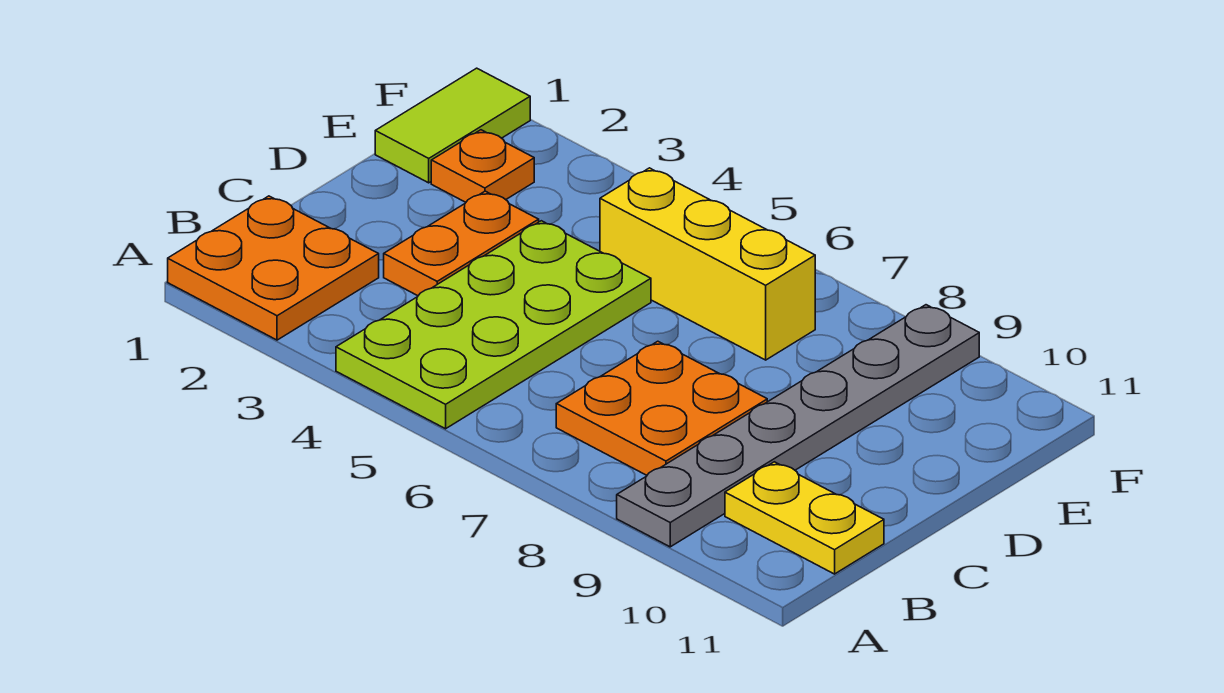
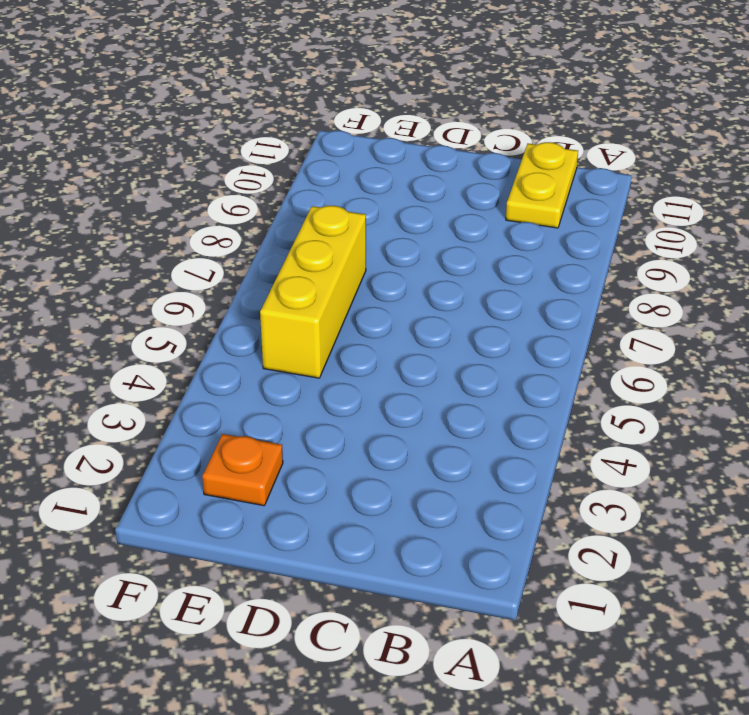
none -> orange plate A1:B2 level 1
none -> lime plate A4:D5 level 1

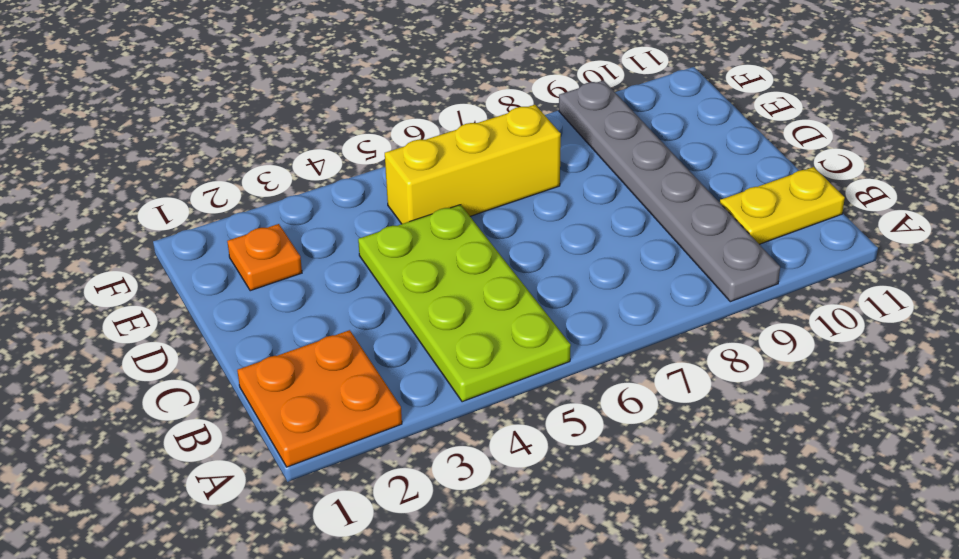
none -> orange plate B7:C8 level 1
none -> orange plate C3:D3 level 1

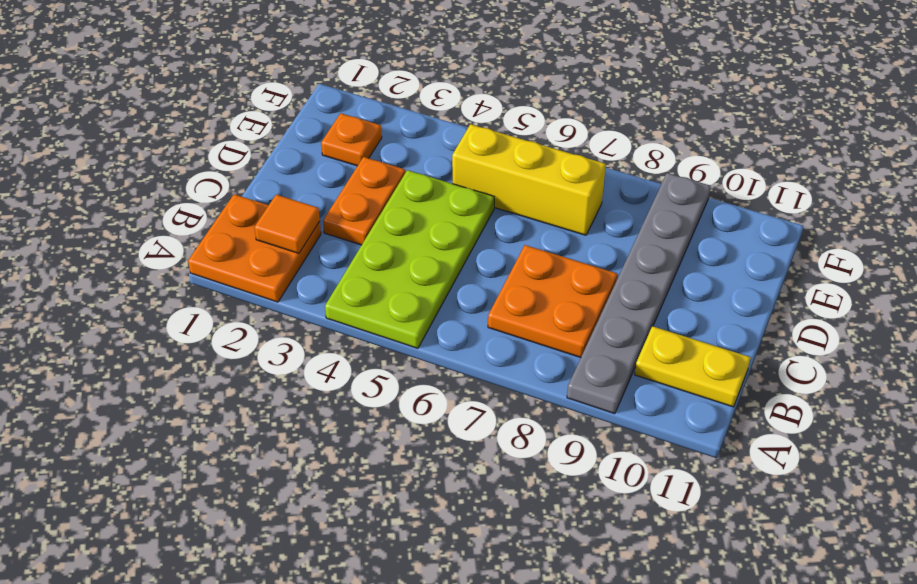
orange tile B2 level 2 -> none
none -> lime tile E1:F1 level 1

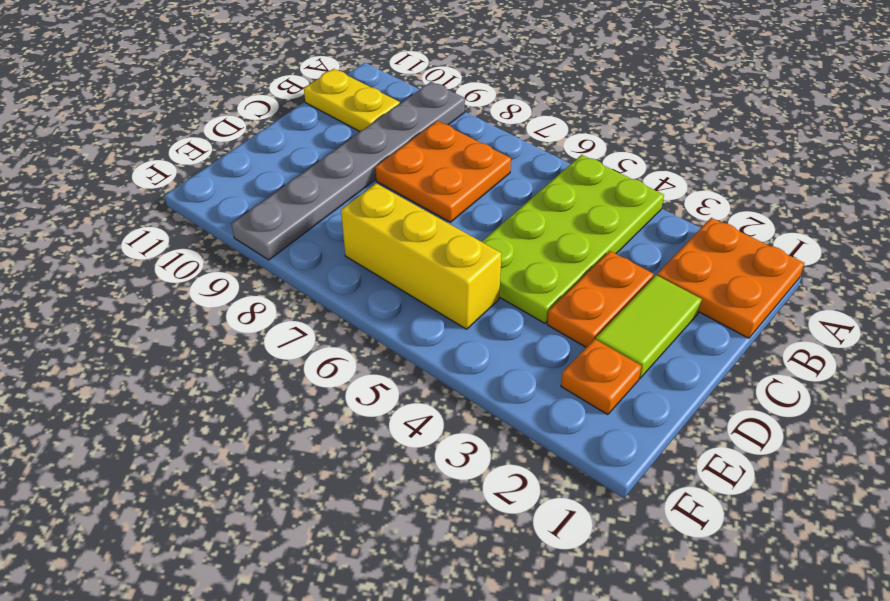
lime tile C2:D2 level 1 -> lime tile E1:F1 level 1

